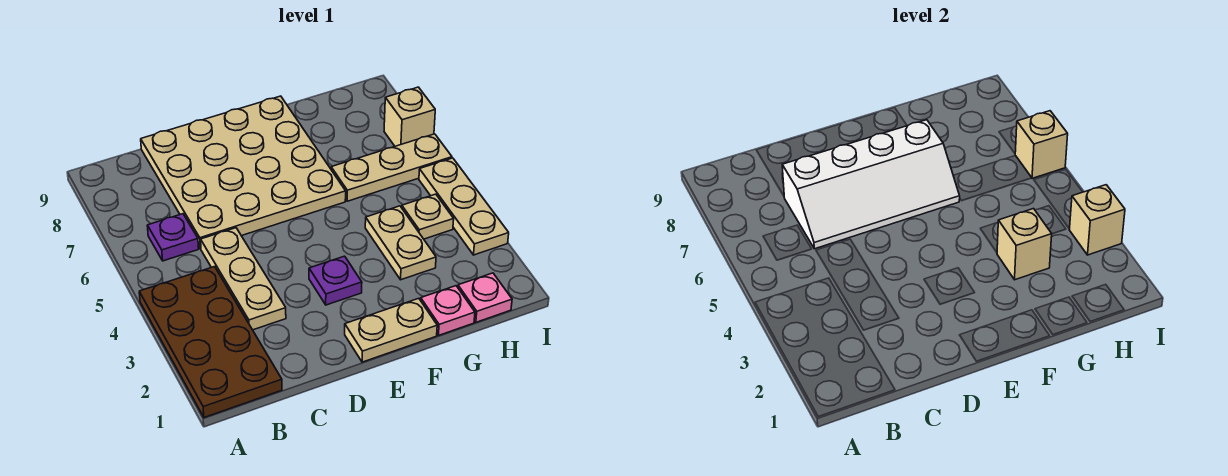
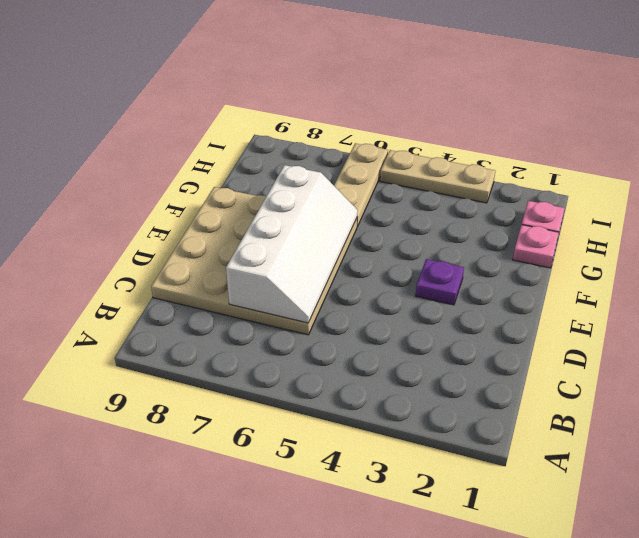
none -> brown plate A1:B4 level 1
none -> purple plate B6 level 1
none -> tan plate C3:C5 level 1

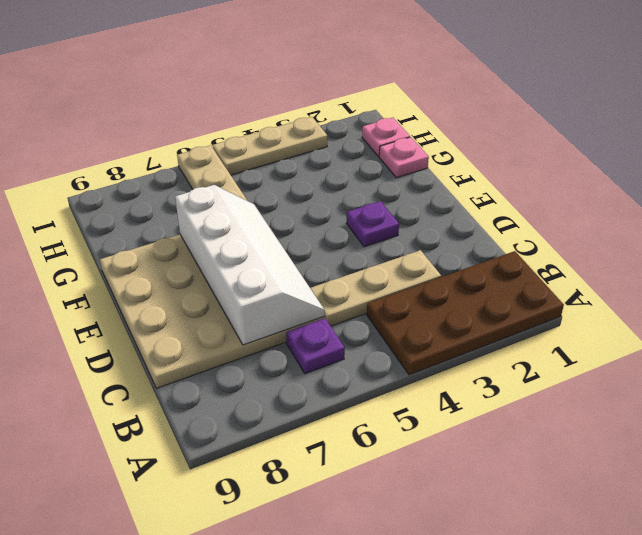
none -> tan plate E1:F1 level 1
none -> tan plate G3:G4 level 1
none -> tan plate H4 level 1

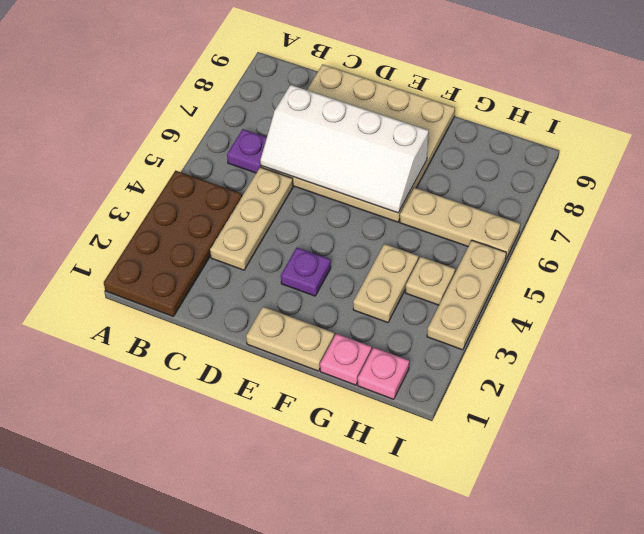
none -> tan brick I7 level 1
none -> tan brick G3 level 2
none -> tan brick I3 level 2

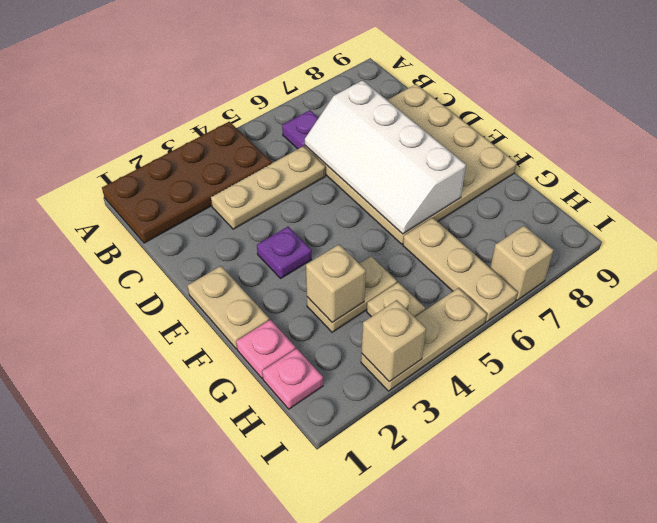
none -> tan brick I6 level 2

